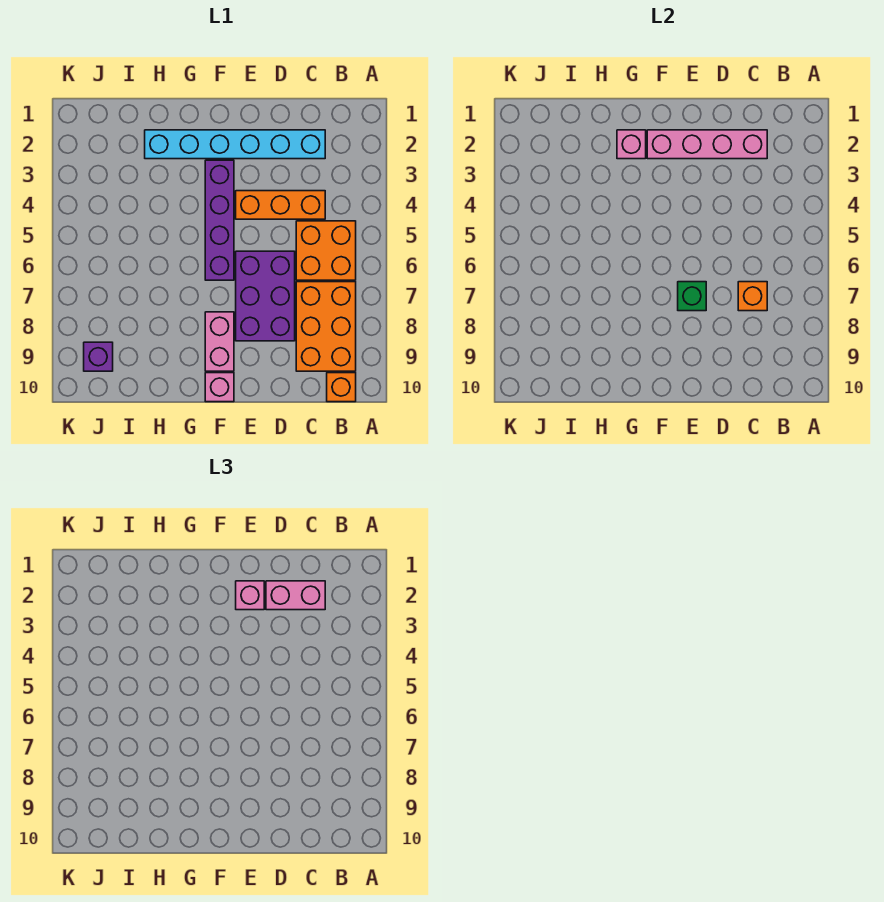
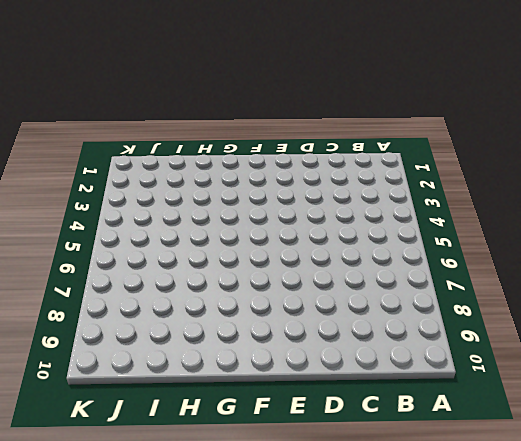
none -> orange brick B5:C6 level 1
none -> orange brick B7:C9 level 1
none -> orange brick B10 level 1

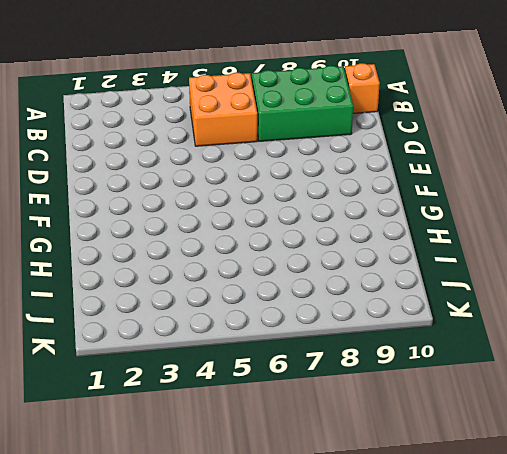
green brick B7:C9 level 1 -> orange brick B7:C9 level 1
none -> cyan brick C2:H2 level 1
none -> orange brick C4:E4 level 1
none -> purple brick D6:E8 level 1

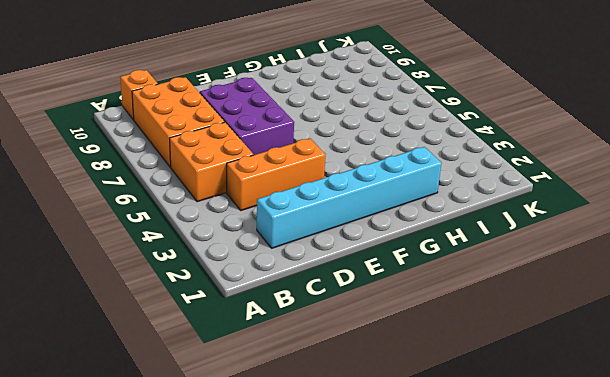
none -> purple brick F3:F6 level 1
none -> pink brick F8:F9 level 1
none -> pink brick F10 level 1

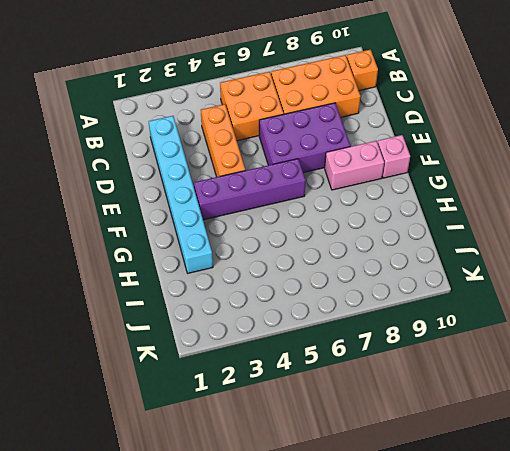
none -> purple brick J9 level 1
none -> pink brick C2:F2 level 2
none -> orange brick C7 level 2

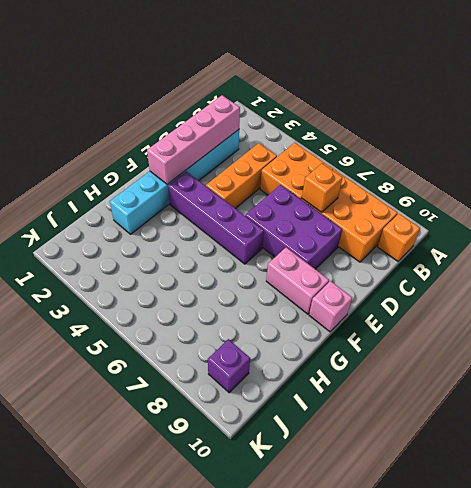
none -> green brick E7 level 2
none -> pink brick G2 level 2
none -> pink brick C2:D2 level 3

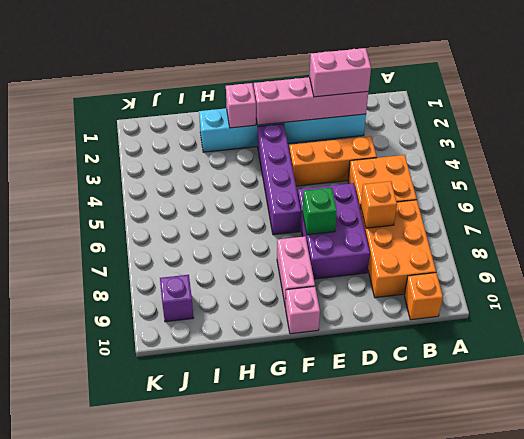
none -> pink brick E2 level 3

